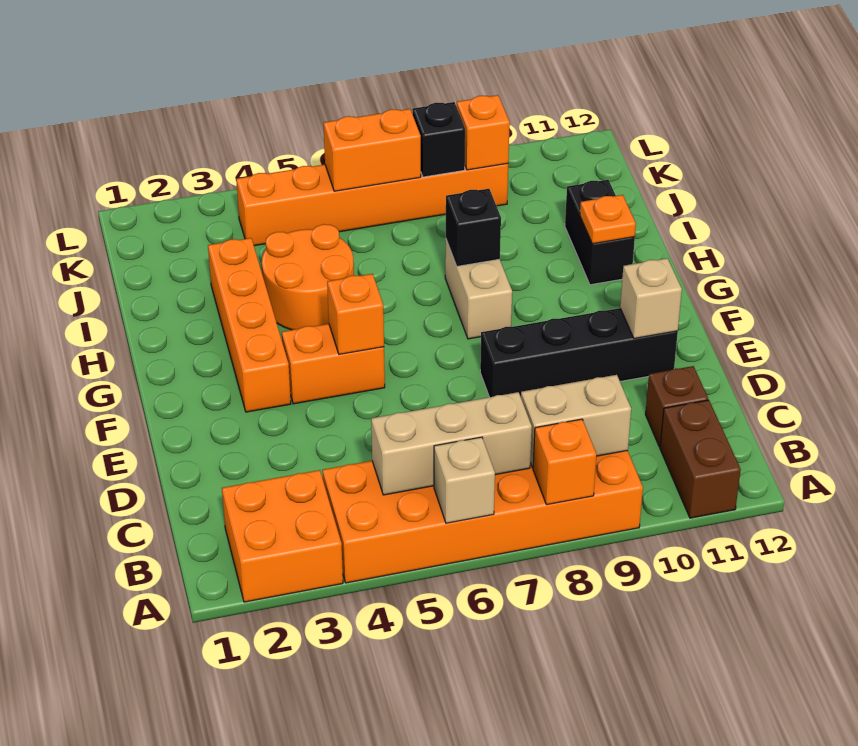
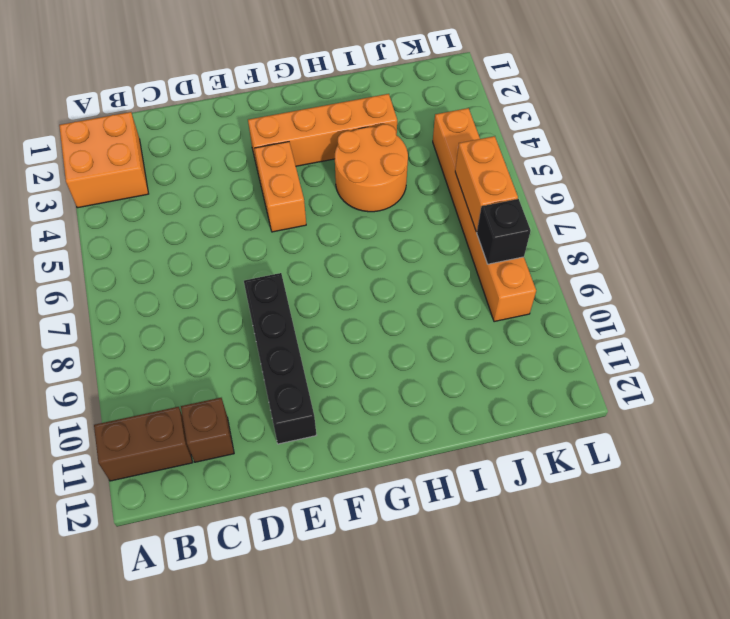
none -> orange brick A4:B9 level 1
none -> tan brick G8:H8 level 1
none -> black brick H11:I11 level 1

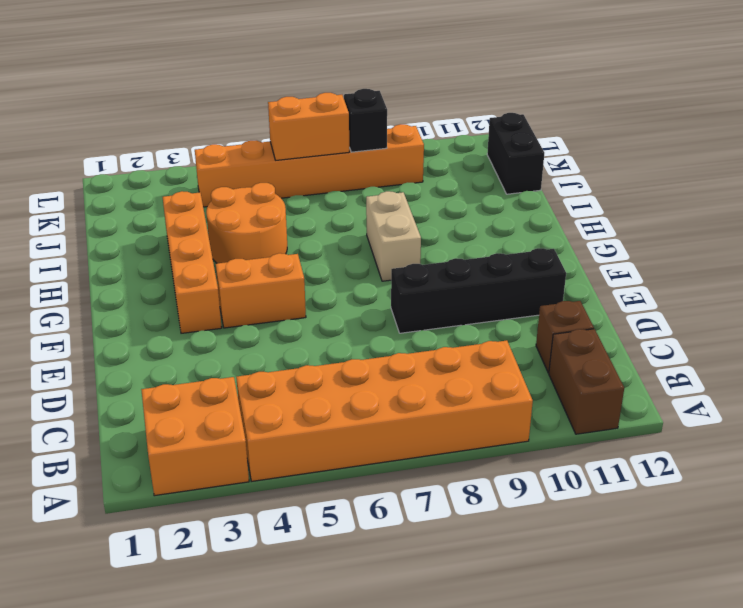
black brick J12:K12 level 1 -> black brick H11:I11 level 1
none -> tan brick A6 level 2
none -> orange brick A8 level 2
none -> tan brick B5:B7 level 2

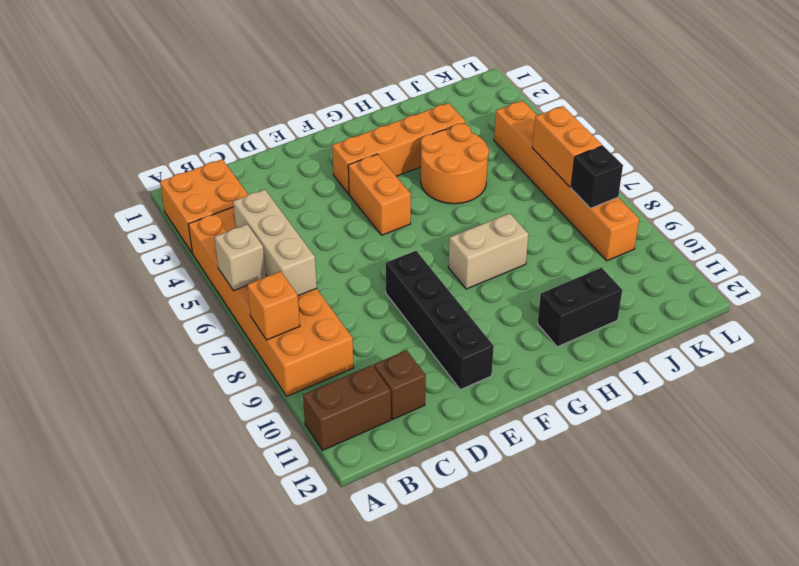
none -> tan brick B8:B9 level 2
none -> tan brick E11 level 2
none -> orange brick F5 level 2

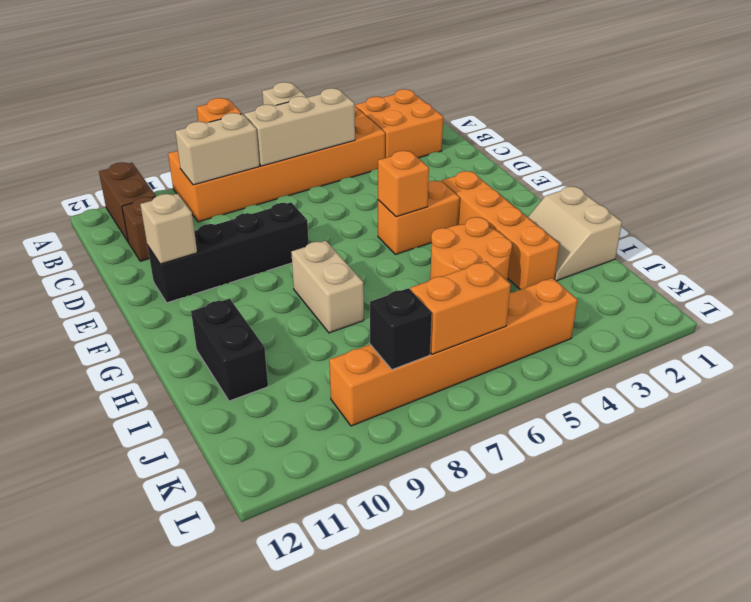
tan slope H1:I2 level 1 top 1 -> none
none -> black brick H8 level 2
none -> orange plate H11 level 2
none -> orange brick K9 level 2

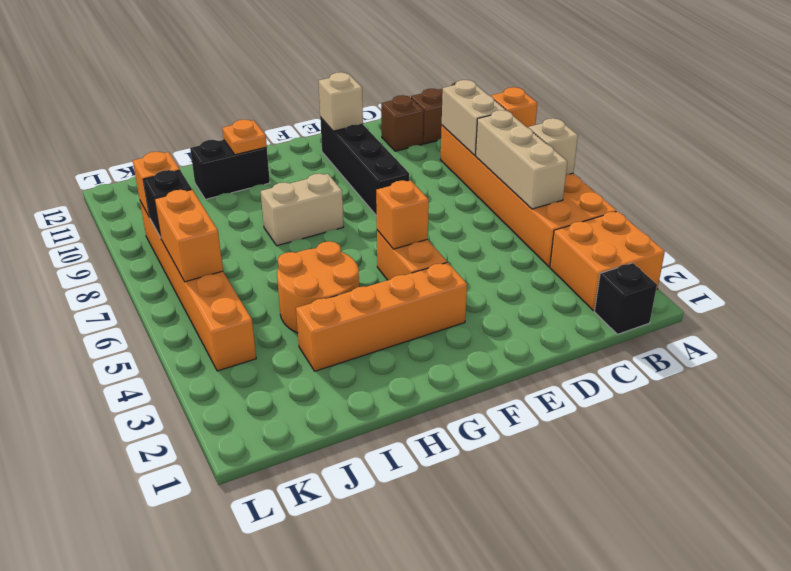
black brick B1 level 1 -> black brick H8 level 2

